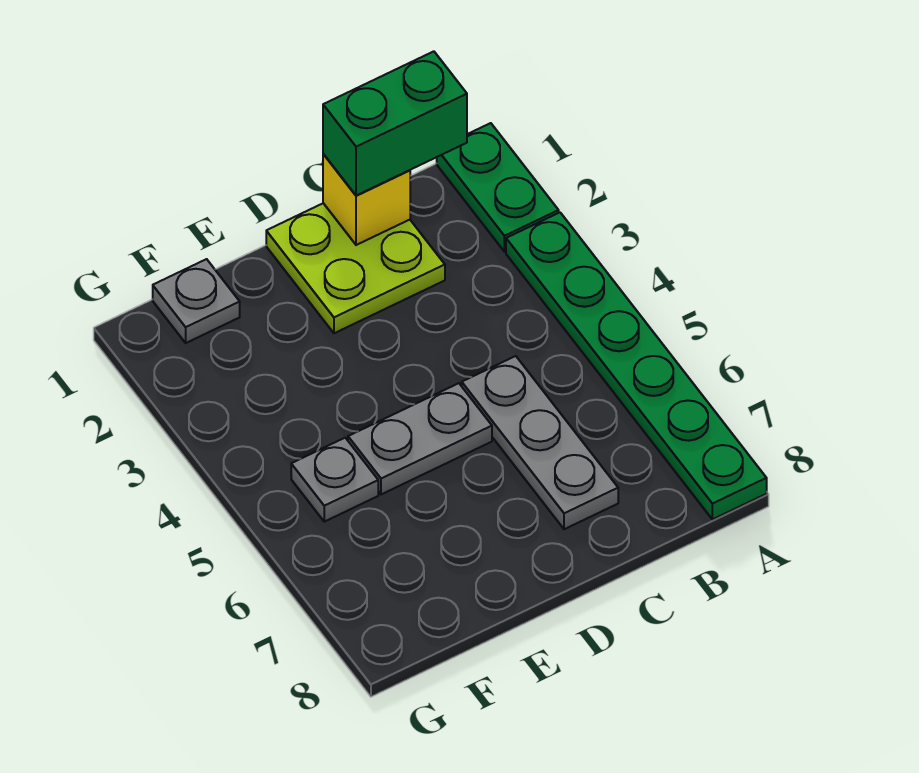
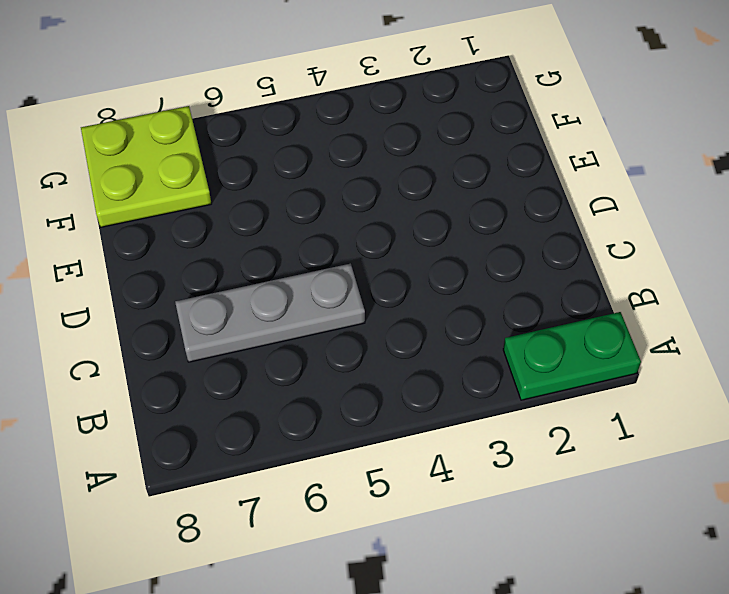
lime plate F7:G8 level 1 -> lime plate C1:D2 level 1
none -> green plate A3:A8 level 1
none -> grey plate D5:E5 level 1

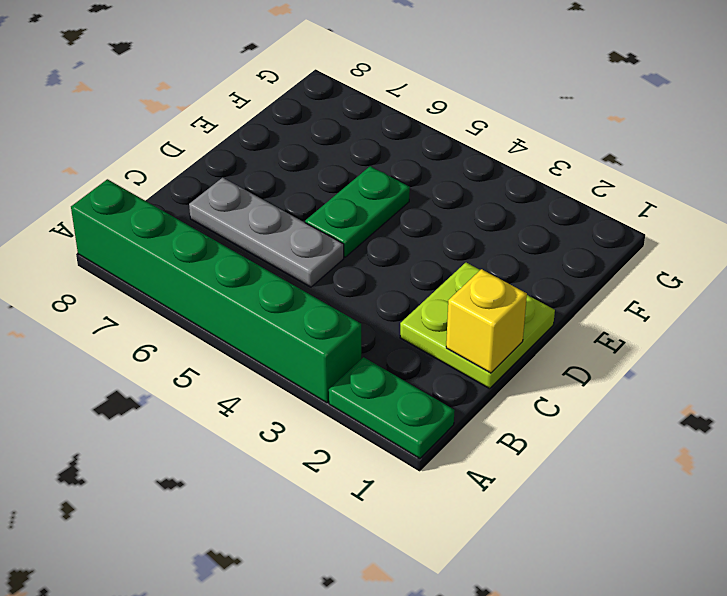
green brick A3:A8 level 1 -> green plate A3:A8 level 1
green plate D5:E5 level 1 -> grey plate D5:E5 level 1
none -> grey plate F1 level 1
none -> grey plate F5 level 1

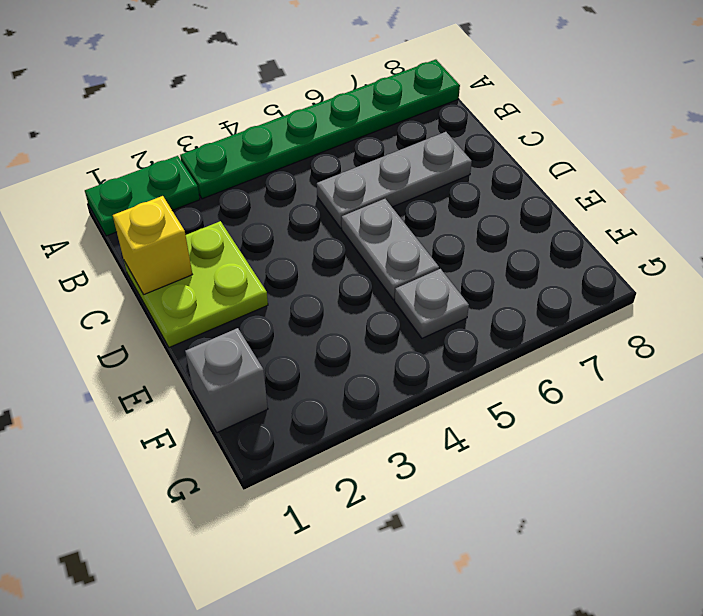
grey brick F1 level 1 -> grey plate F1 level 1
none -> green brick B1:C1 level 3

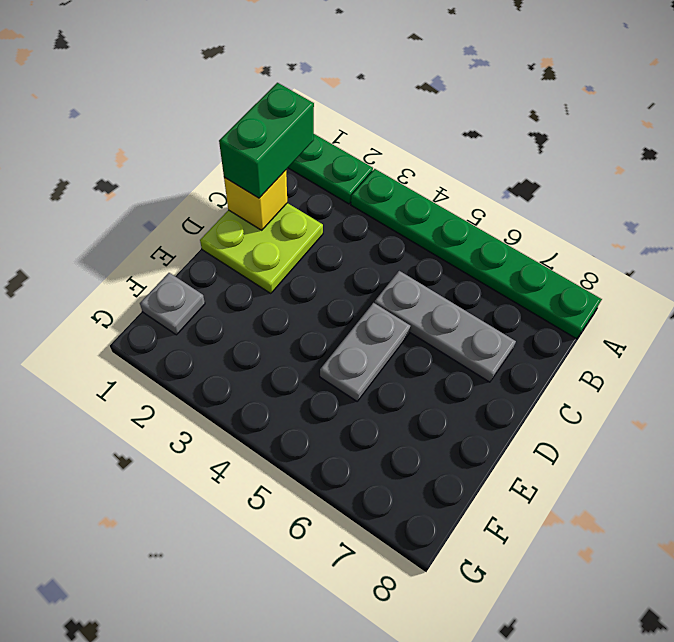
none -> grey plate F5 level 1

